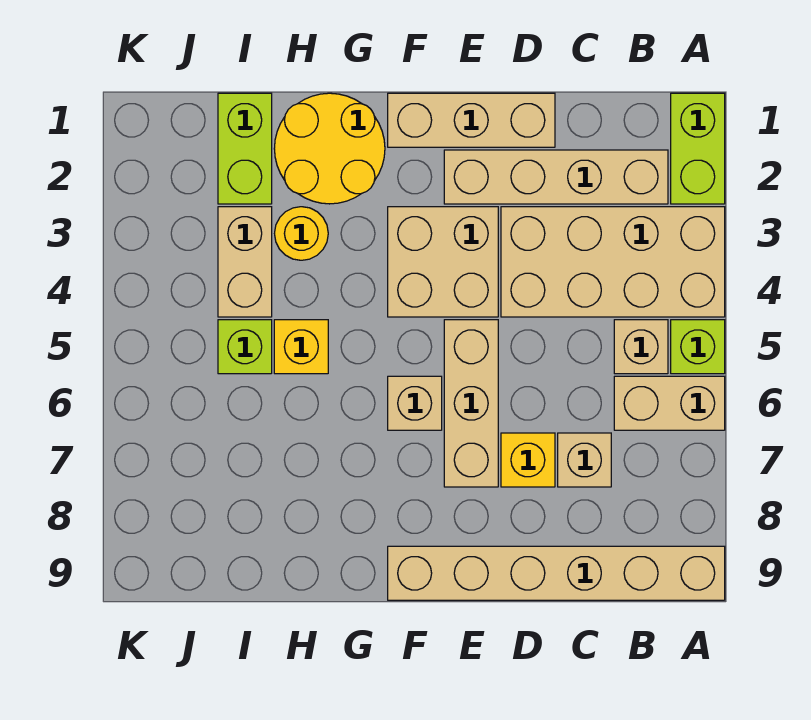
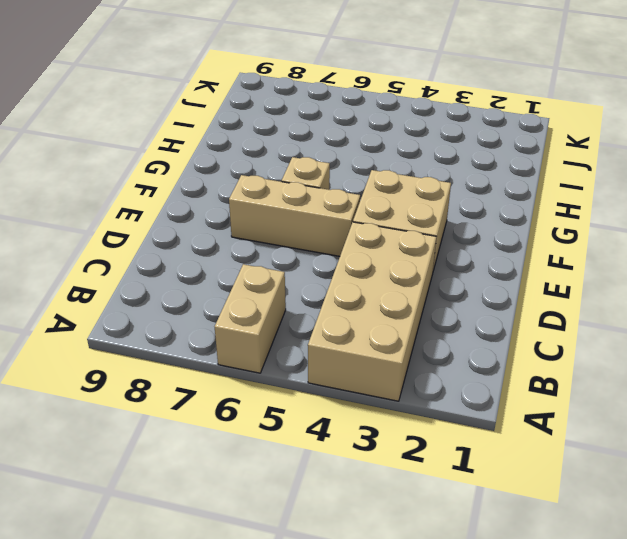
none -> lime brick A1:A2 level 1
none -> lime brick A5 level 1
none -> tan brick A9:F9 level 1

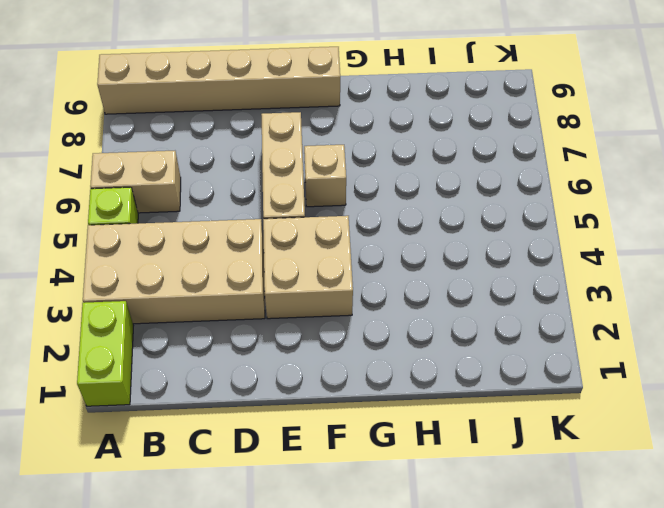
none -> tan brick B2:E2 level 1
none -> tan brick B5 level 1
none -> tan brick C7 level 1

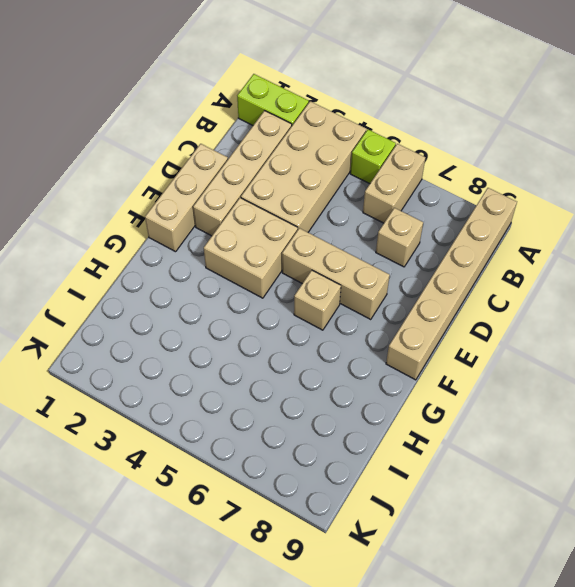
none -> tan brick B5 level 1
none -> yellow brick D7 level 1
none -> yellow round brick G1:H2 level 1

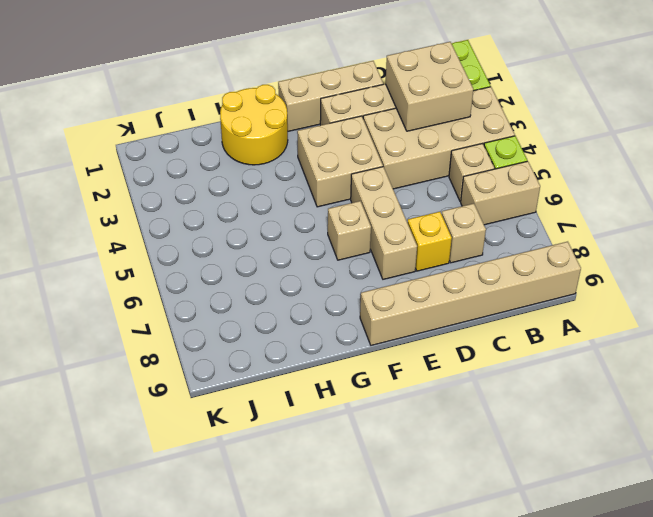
tan brick B2:C3 level 2 -> none
none -> yellow round brick H3 level 1
none -> yellow brick H5 level 1
none -> lime brick I1:I2 level 1

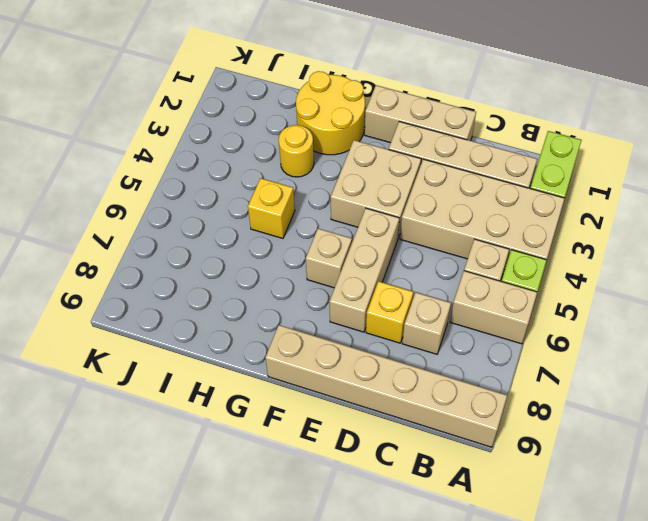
none -> lime brick I1:I2 level 1
none -> tan brick I3:I4 level 1
none -> lime brick I5 level 1

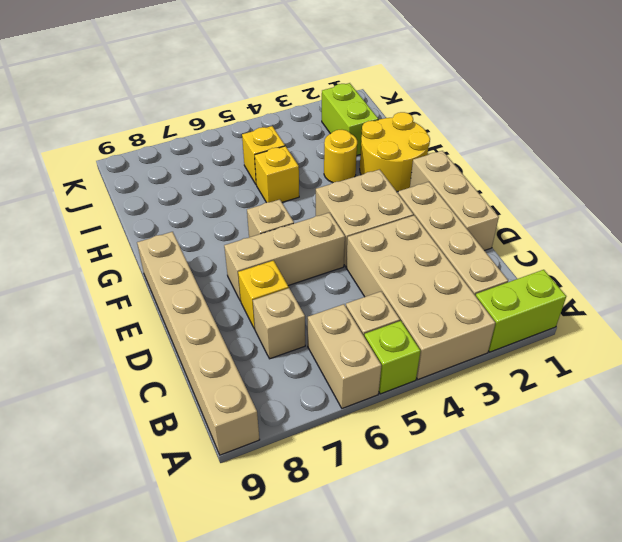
lime brick I2:J2 level 1 -> lime brick I1:I2 level 1
yellow brick I5 level 1 -> lime brick I5 level 1
none -> tan brick I3:I4 level 1

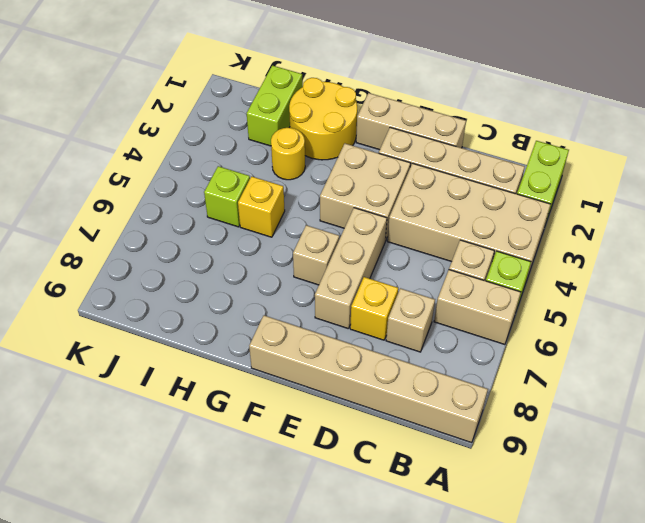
none -> tan brick I3:I4 level 1

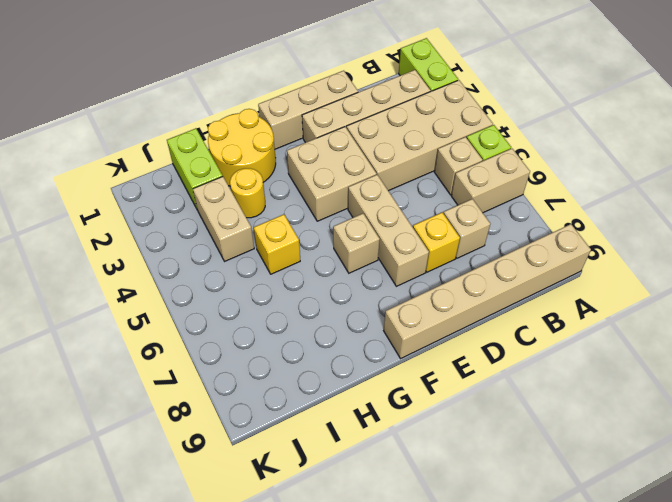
none -> lime brick I5 level 1

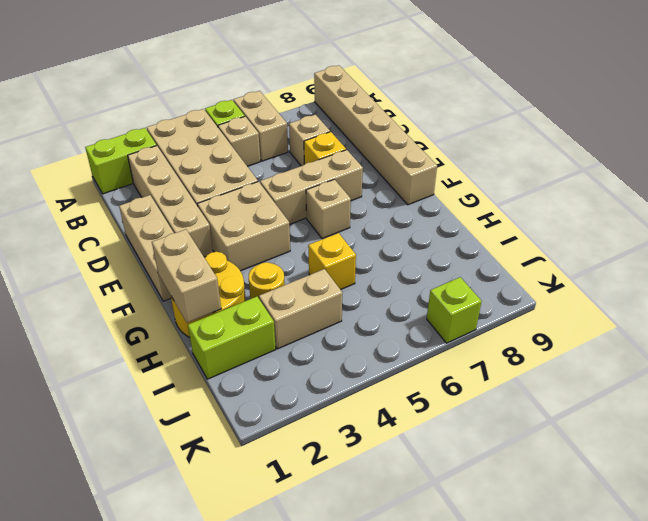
tan brick G1:H1 level 2 -> none
lime brick K7 level 1 -> lime brick I5 level 1

